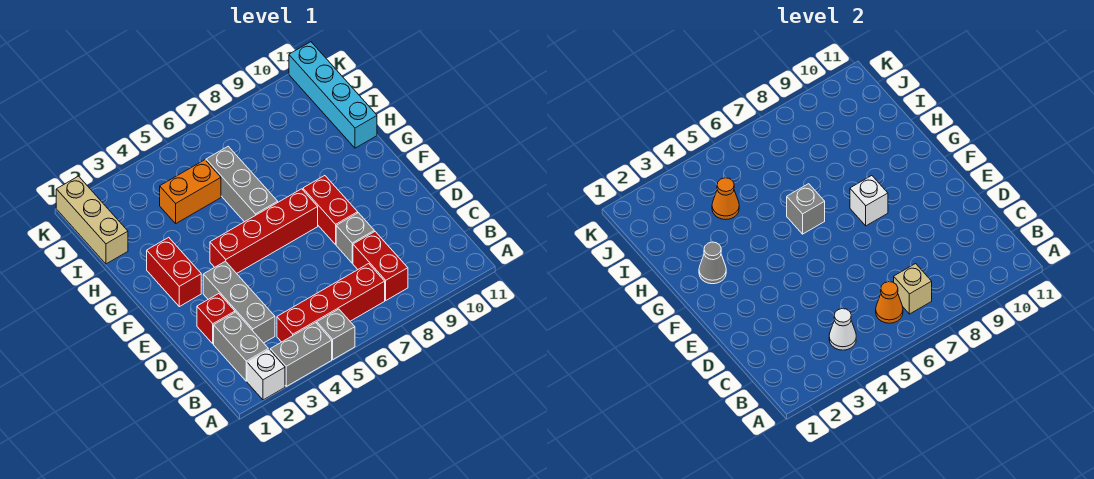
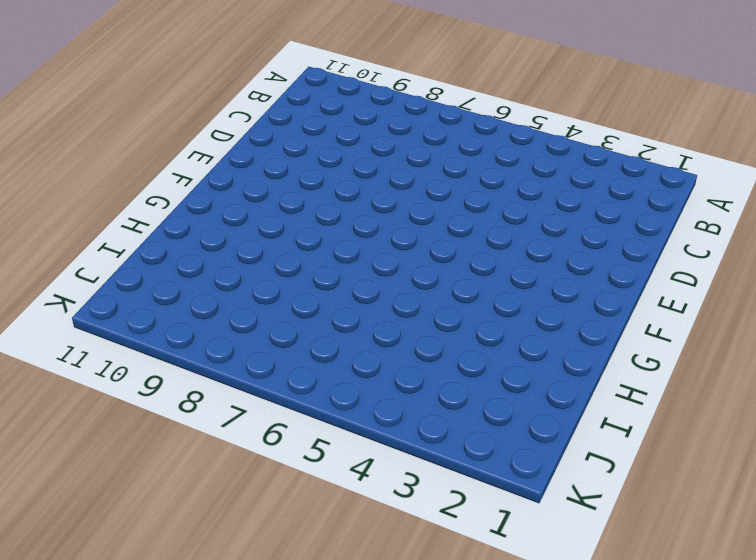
none -> white brick A2 level 1
none -> grey brick A3:A4 level 1
none -> grey brick A5 level 1

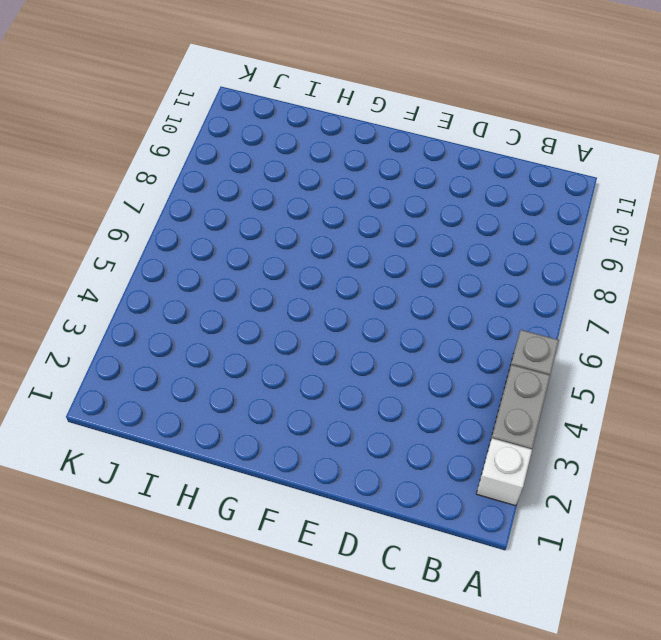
none -> grey brick B2:C2 level 1
none -> red brick B4:B7 level 1
none -> red brick B8:C8 level 1

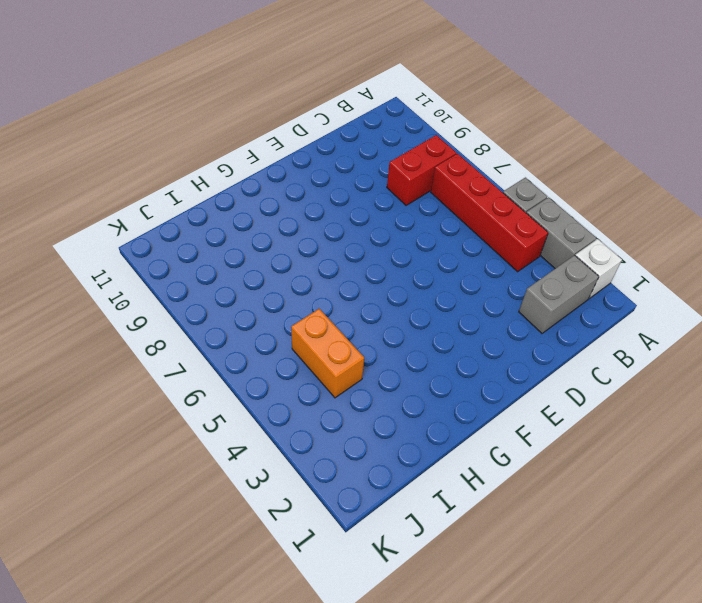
none -> grey brick C3:E3 level 1
none -> red brick D2 level 1
none -> grey brick D8 level 1

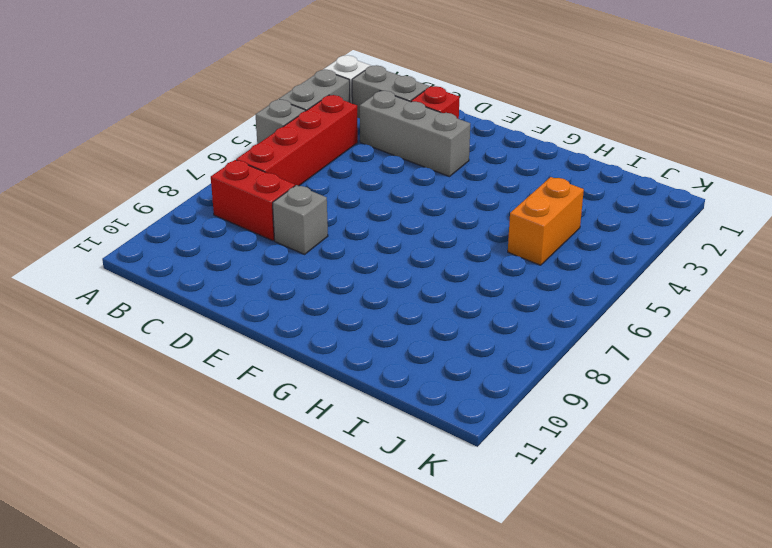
none -> red brick E8:F8 level 1
none -> red brick F2:G2 level 1
none -> red brick F4:F7 level 1

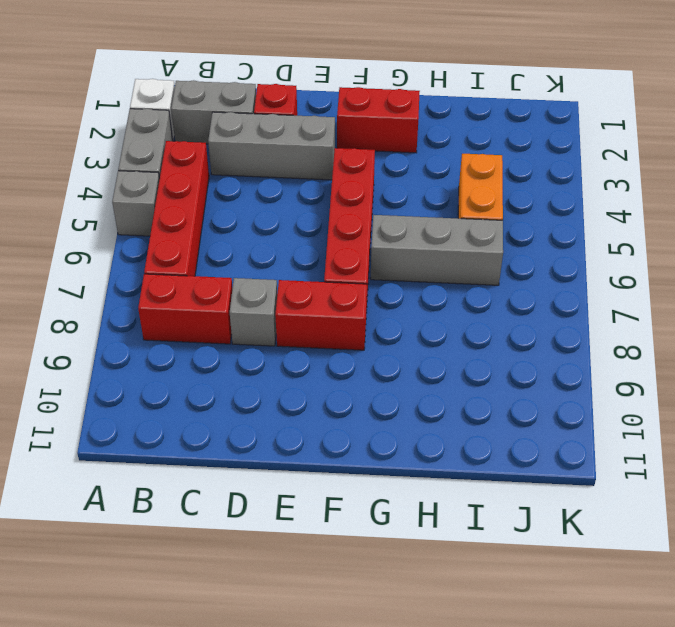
none -> cyan brick H11:K11 level 1
none -> tan brick I1:K1 level 1
none -> white cone B4 level 2

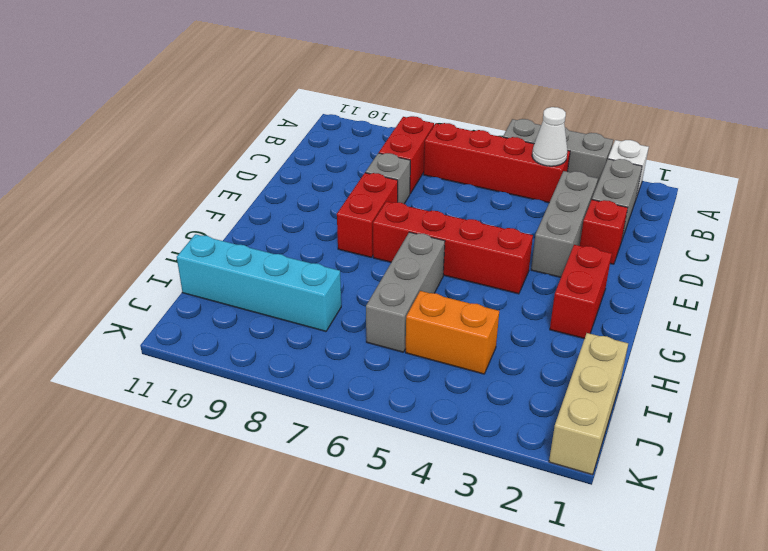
cyan brick I8:I11 level 1 -> cyan brick H11:K11 level 1
none -> orange cone B6 level 2
none -> tan brick B7 level 2
none -> white brick F8 level 2

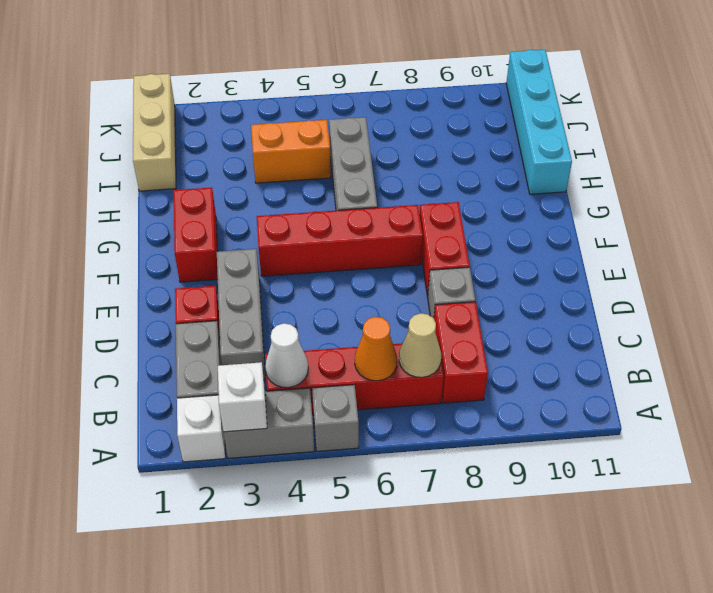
white brick A3 level 2 -> white brick F8 level 2
tan cone B7 level 2 -> tan brick B7 level 2
none -> grey cone G2 level 2
none -> grey brick G6 level 2
none -> orange cone I4 level 2

